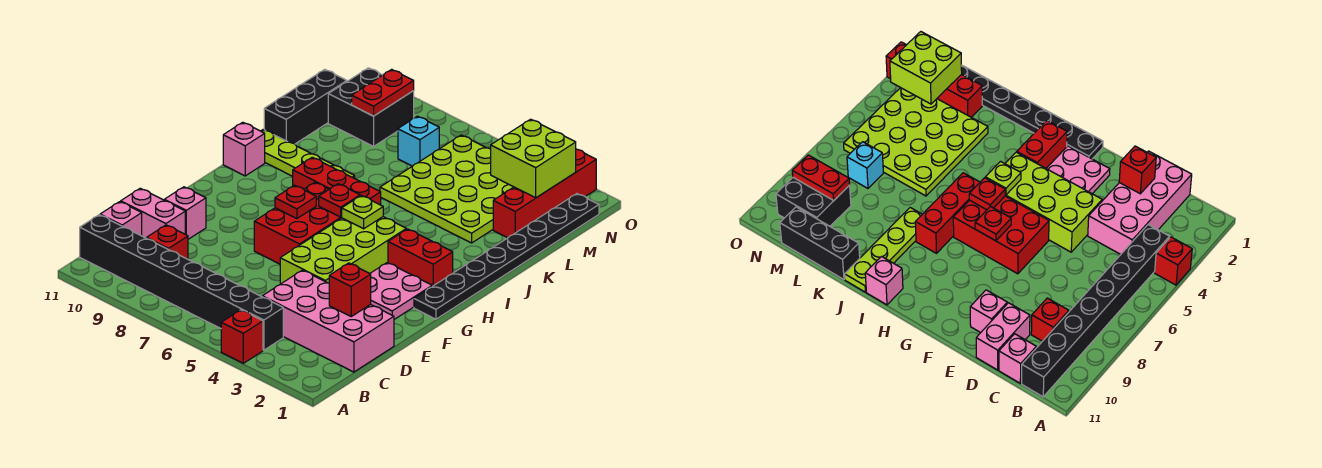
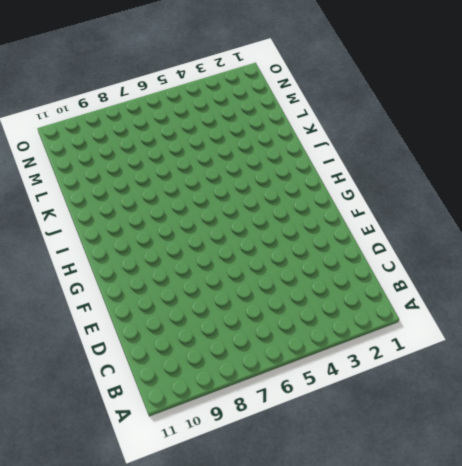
none -> red brick A4 level 1
none -> black brick B4:B11 level 1
none -> pink brick C1:D4 level 1

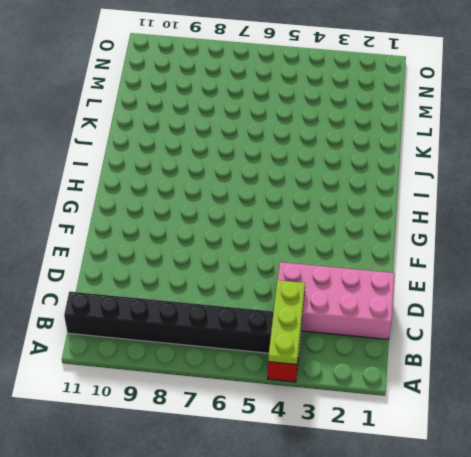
lime plate A4:C4 level 2 -> none
none -> red brick C9 level 1
none -> pink brick C11 level 1
none -> pink brick D10:D11 level 1

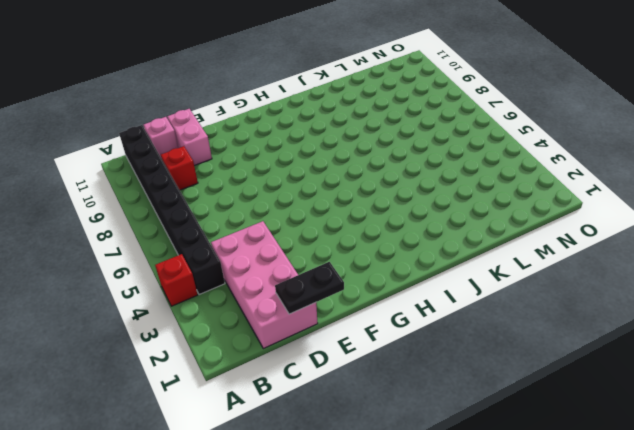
black plate D1:E1 level 2 -> none
none -> lime brick E4:H5 level 1
none -> pink brick E10 level 1
none -> pink plate F2:G3 level 1

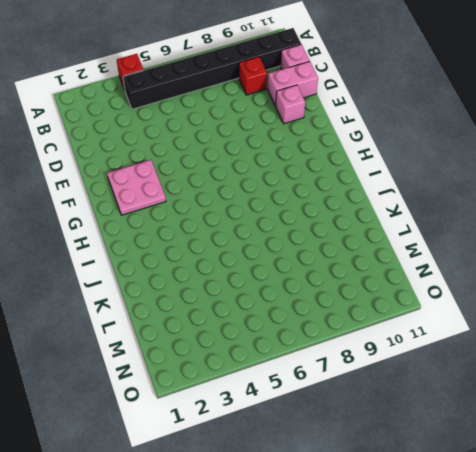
none -> pink brick C1:D4 level 1
none -> lime brick E4:H5 level 1
none -> red brick F6:H7 level 1

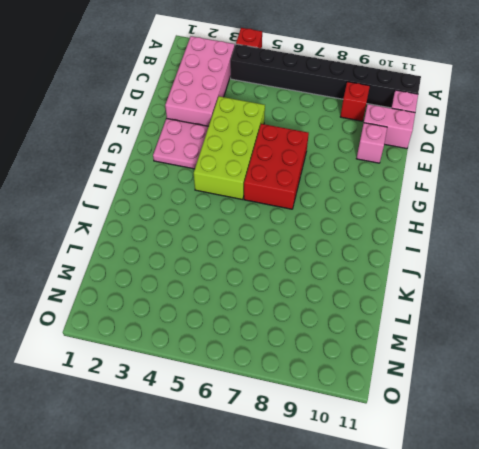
pink brick B2:E3 level 1 -> pink brick C1:D4 level 1
none -> black plate G1:N1 level 1
none -> red brick H2:H3 level 1
none -> red brick I6:I8 level 1

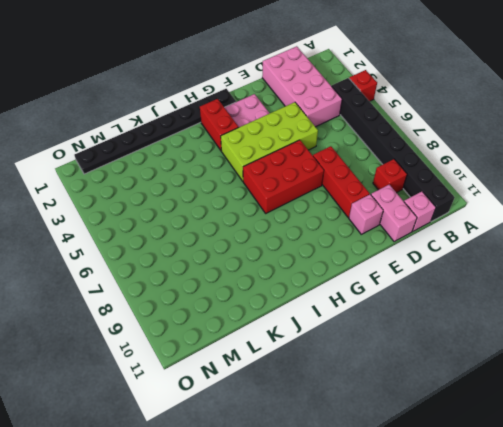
red brick E7:E9 level 1 -> red brick I6:I8 level 1
none -> pink brick I11 level 1
none -> lime plate J8:J11 level 1
none -> lime plate K3:N6 level 1

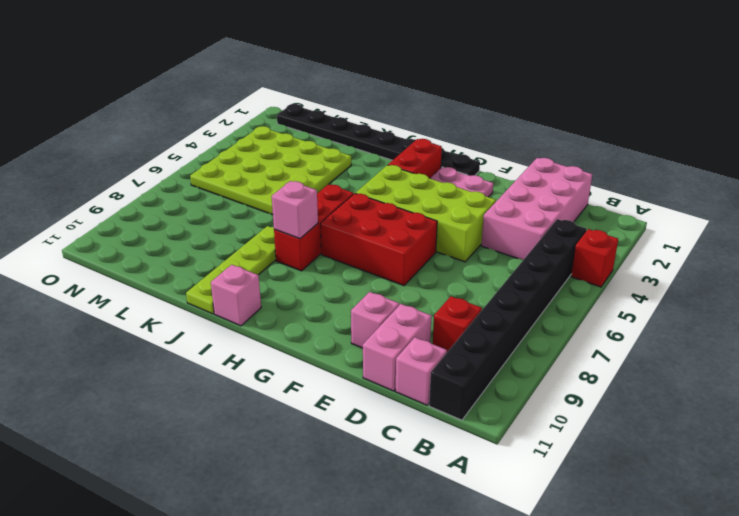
pink brick I8 level 2 -> none
none -> black brick K11:M11 level 1
none -> red brick L2:O2 level 1
none -> cyan brick M7 level 1

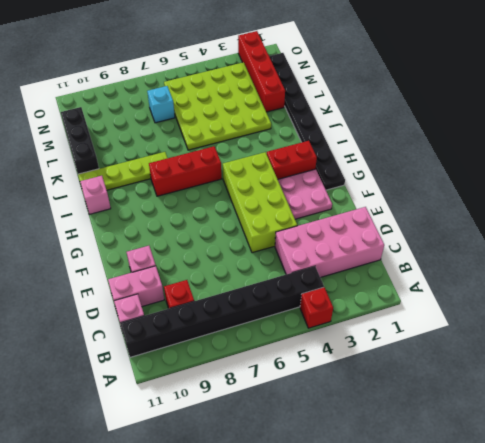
none -> red brick F6:H7 level 1
none -> black brick M9:N10 level 1
none -> red brick D2 level 2

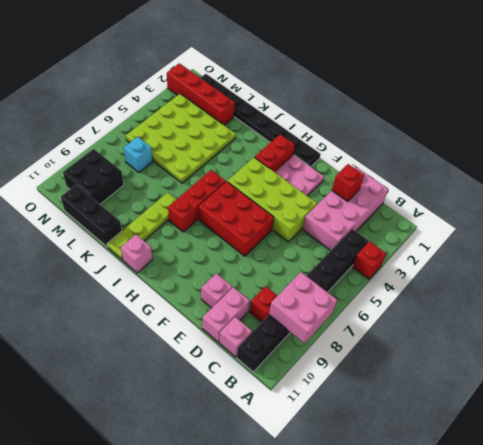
pink brick A8:B9 level 2 -> none
none -> red plate G7 level 2
none -> lime plate H5 level 2
none -> red plate H6 level 2

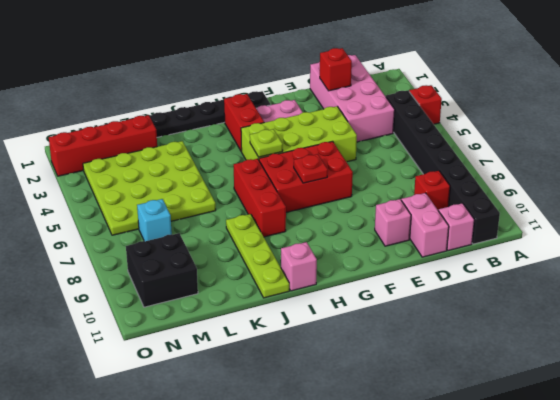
none -> black brick K11:M11 level 1
none -> red plate H6 level 2
none -> lime brick M2:N3 level 2

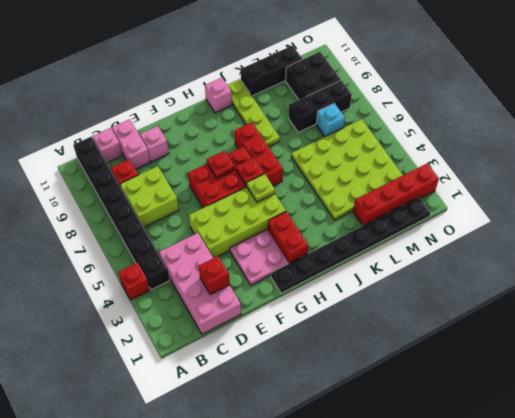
lime brick C7:D8 level 1 -> lime brick M2:N3 level 2
black brick L8:N8 level 1 -> none
none -> red plate M9:N9 level 2

